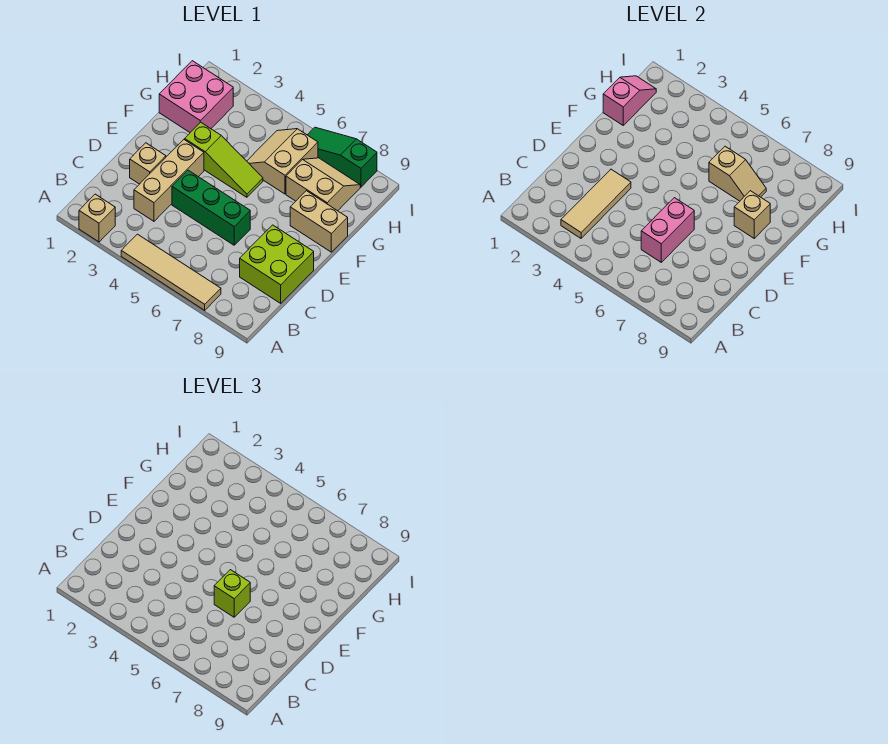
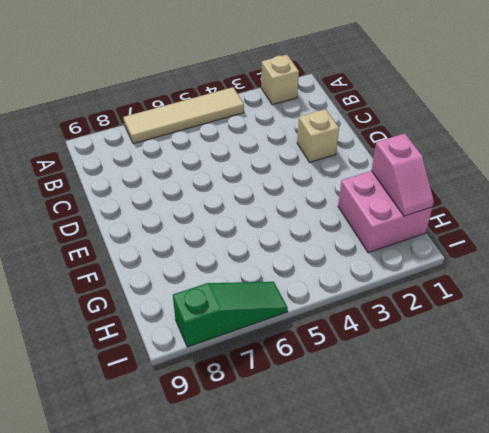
none -> tan brick C3:E3 level 1
none -> lime brick C8:D9 level 1
none -> green brick D4:D6 level 1

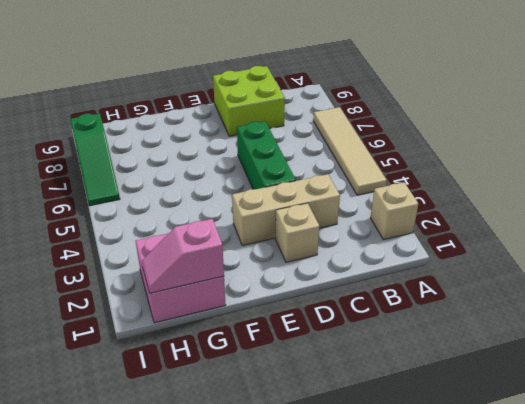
none -> lime slope F3:F5 level 1 top 3
none -> tan brick F8:F9 level 1
none -> tan slope G5:H6 level 1 top 6

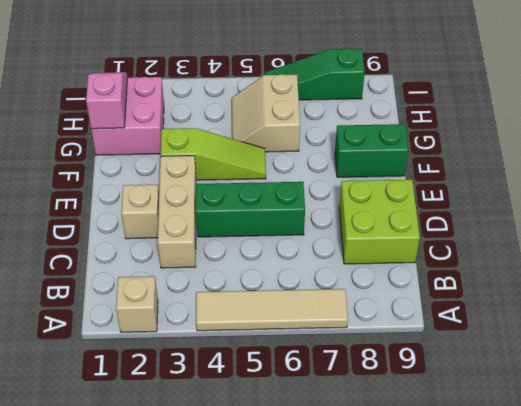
green brick F8:F9 level 1 -> tan brick F8:F9 level 1
none -> tan slope G7:H8 level 1 top G
none -> tan tile B3:D3 level 2
none -> pink brick C6:D6 level 2

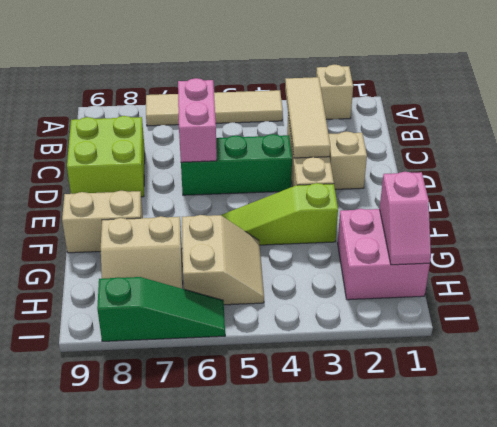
none -> tan brick F8 level 2
none -> tan slope G6:G7 level 2 top 6
none -> lime brick D6 level 3

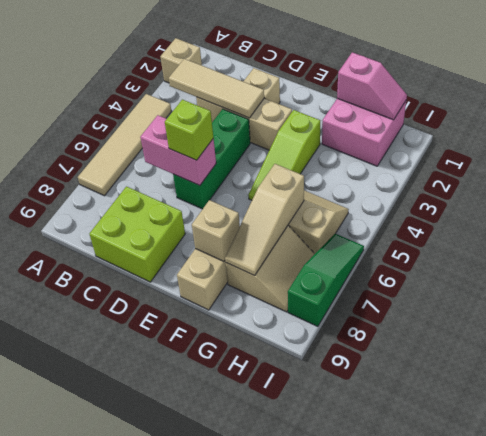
tan slope G6:G8 level 2 top 6 -> tan slope G6:G7 level 2 top 6

